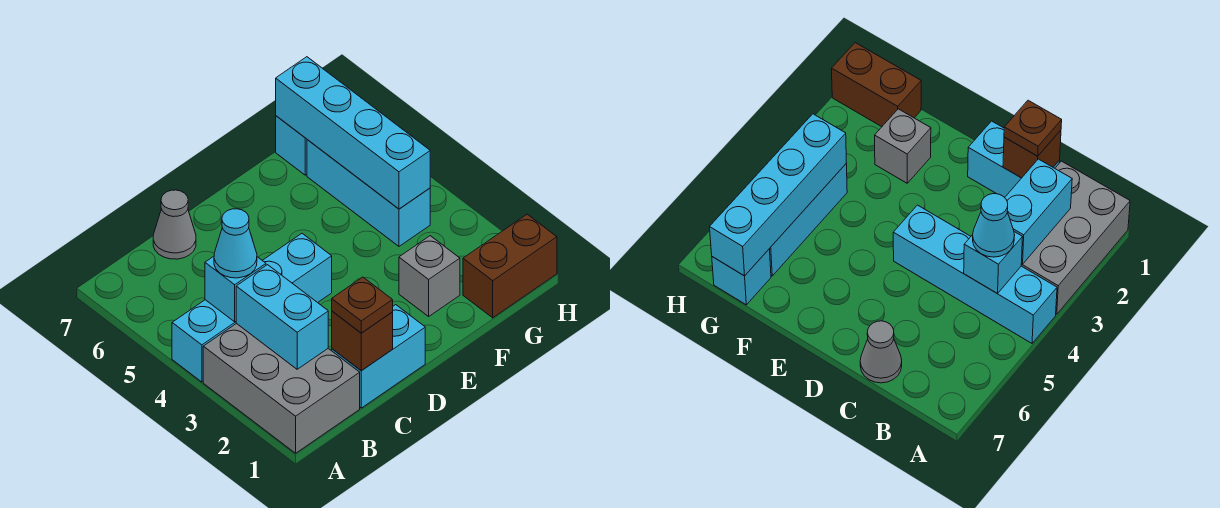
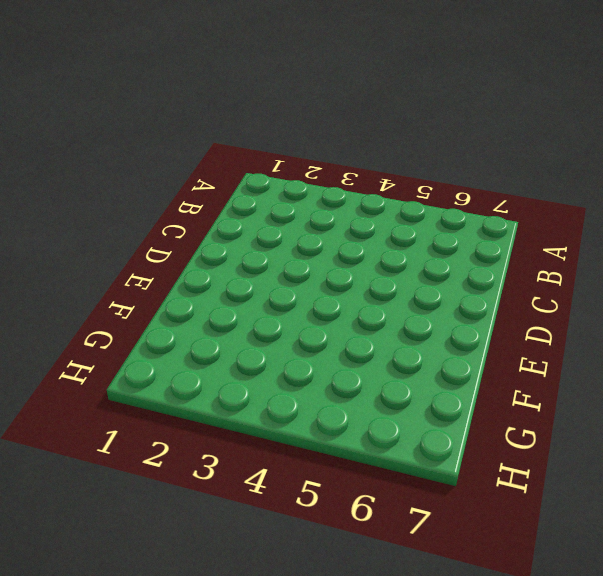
none -> grey brick A1:B3 level 1
none -> cyan brick A4:D4 level 1
none -> cyan brick C1:D1 level 1

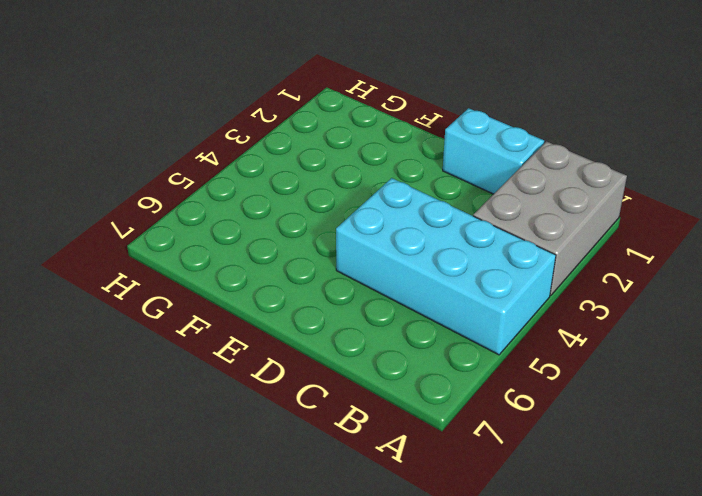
cyan brick A4:D5 level 1 -> cyan brick A4:D4 level 1
none -> grey cone C7 level 1
none -> grey brick F2 level 1
none -> brown brick G1:H1 level 1

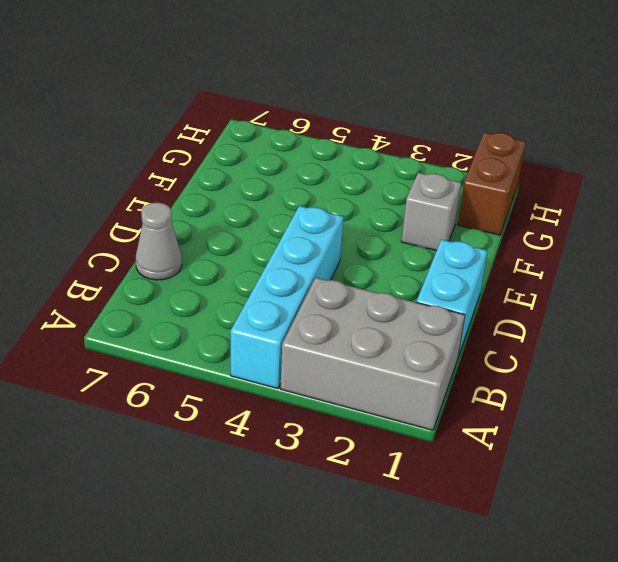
none -> cyan brick G4:G6 level 1
none -> cyan brick G7 level 1
none -> cyan brick B2:B3 level 2

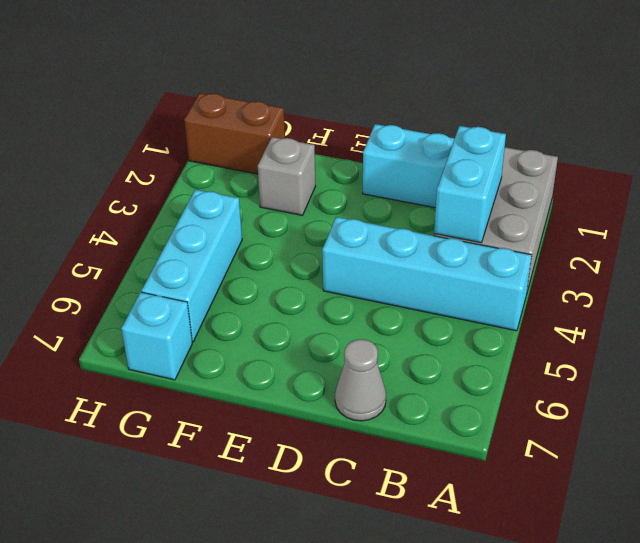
none -> cyan brick B4 level 2
none -> brown brick C1 level 2
none -> cyan brick G4:G7 level 2

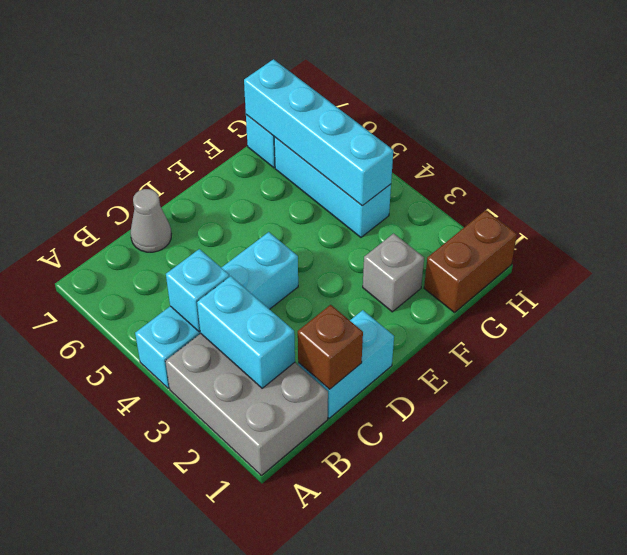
none -> cyan cone B4 level 3
none -> brown plate C1 level 3

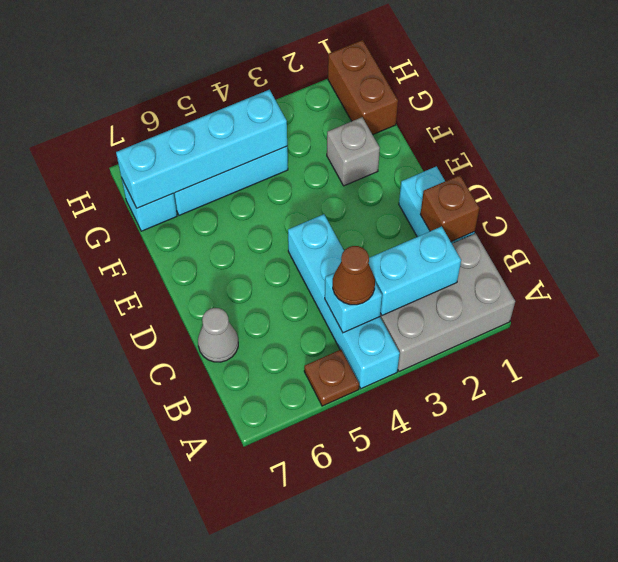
brown plate A5 level 1 -> brown plate C1 level 3
brown cone B4 level 3 -> cyan cone B4 level 3

